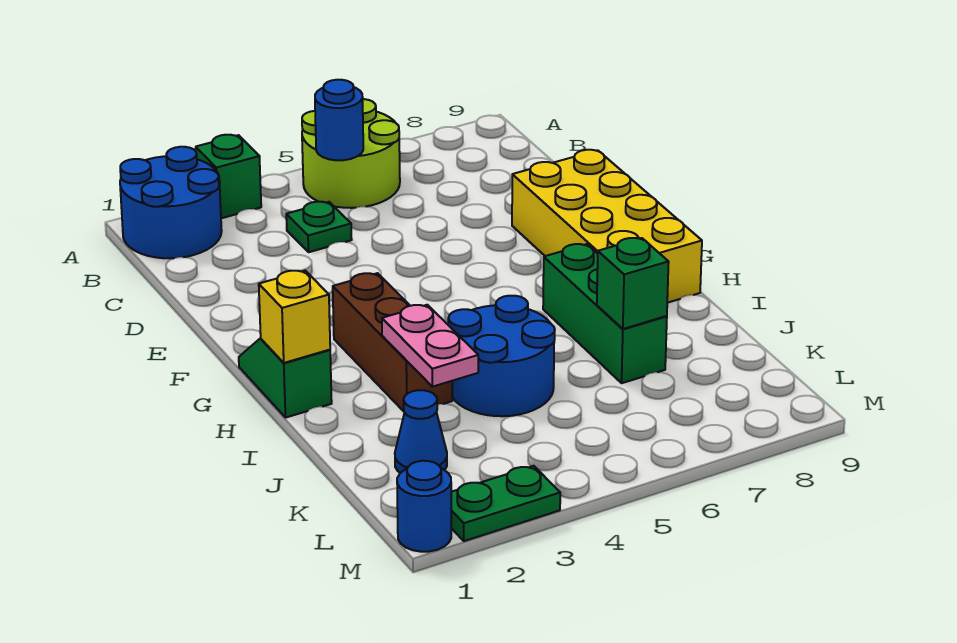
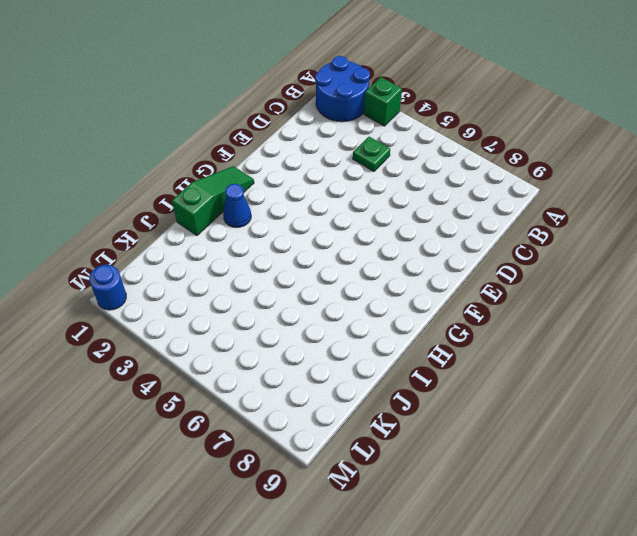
green slope G1:I1 level 1 top I -> green slope G1:H1 level 1 top H
blue cone H2 level 1 -> blue cone K2 level 1
none -> lime round brick A5:B6 level 1
none -> yellow brick E8:H9 level 1
none -> brown brick G3:I3 level 1

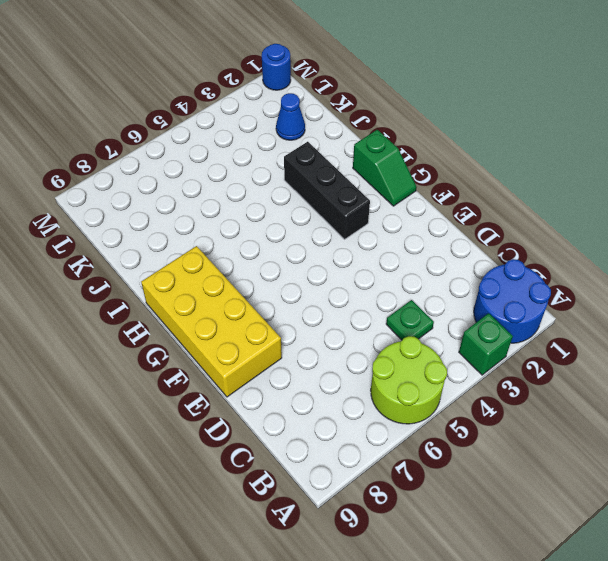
black brick G3:I3 level 1 -> brown brick G3:I3 level 1
none -> green brick H7:J7 level 1
none -> blue round brick I4:J5 level 1
none -> green plate M2:M3 level 1

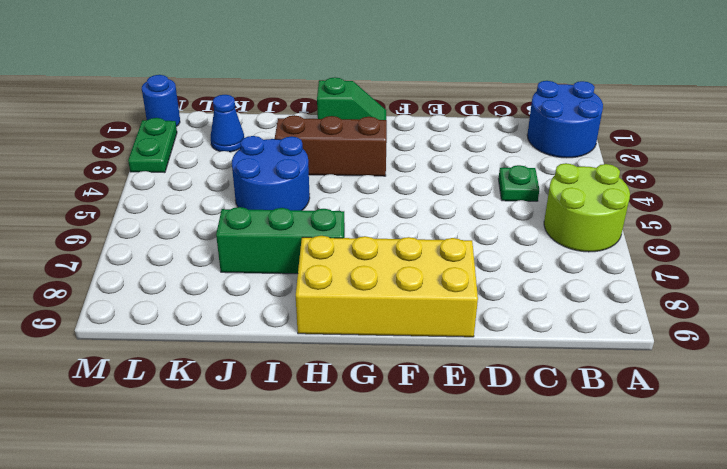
none -> green brick A3 level 1
none -> blue round brick B5 level 2
none -> yellow brick H1 level 2

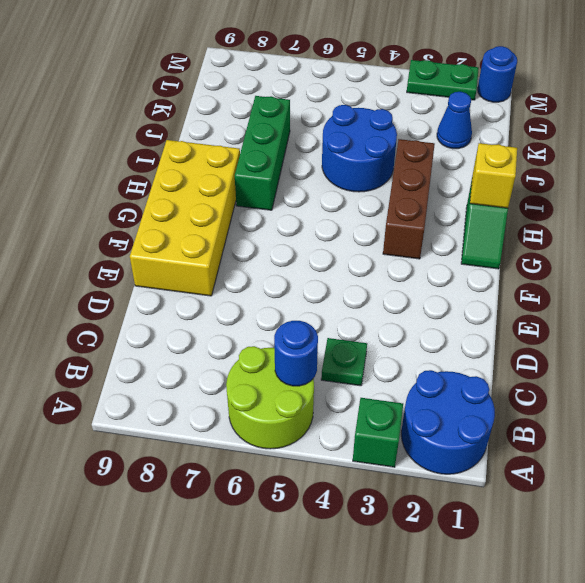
none -> pink plate I3:J3 level 2
none -> green brick J7 level 2

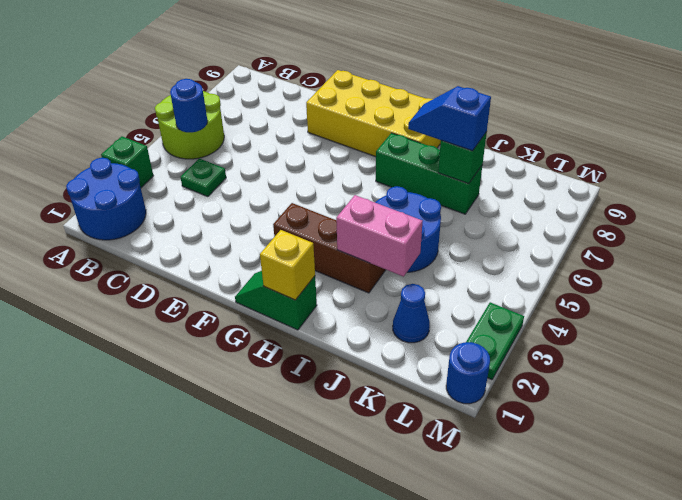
pink brick I3:J3 level 2 -> pink plate I3:J3 level 2
blue slope I7:J7 level 3 top J -> none

